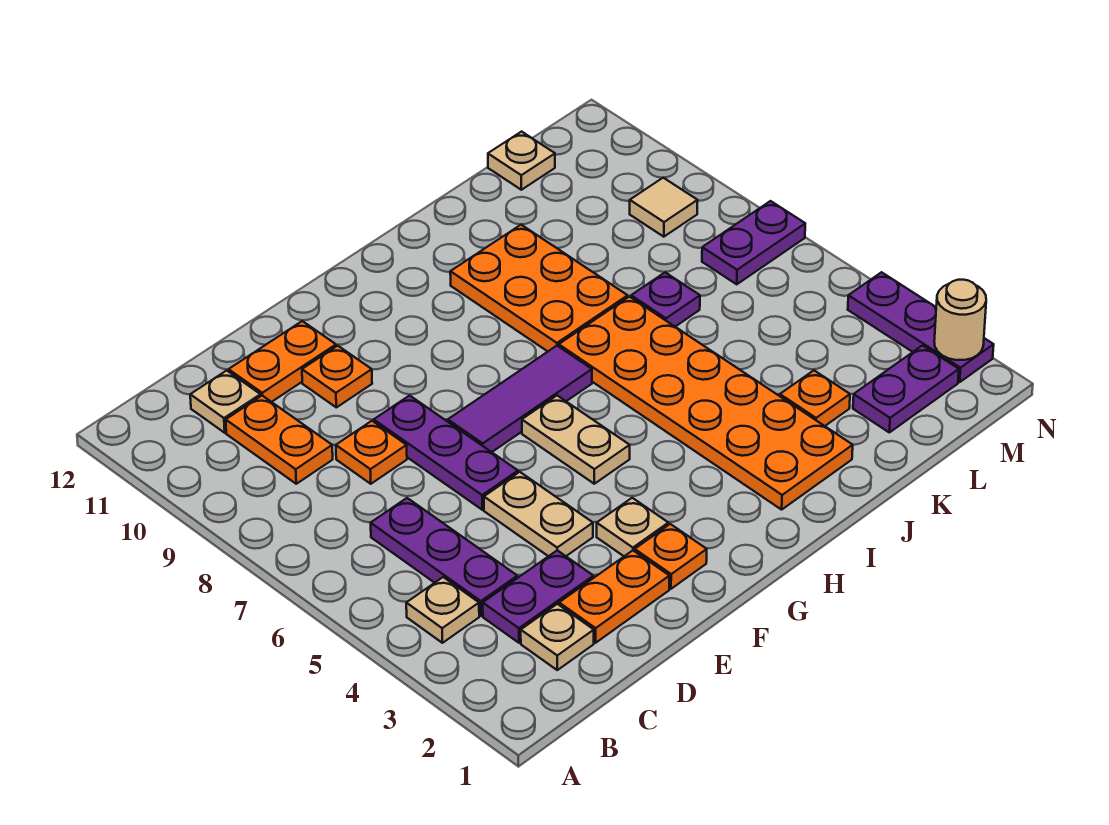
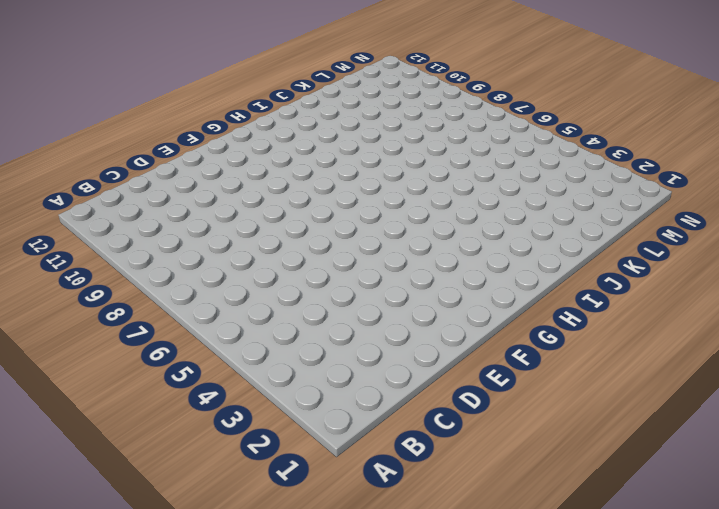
none -> tan plate B4 level 1
none -> tan plate C2 level 1
none -> purple plate C3:D3 level 1

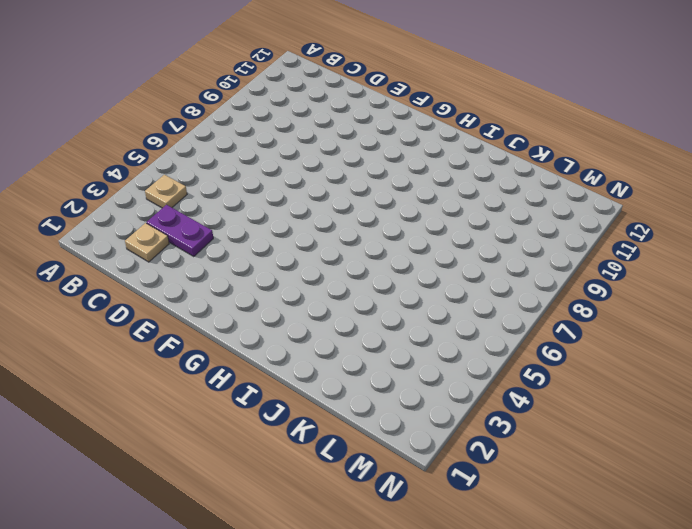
none -> purple plate C4:C6 level 1
none -> orange plate C9:C10 level 1
none -> tan plate C11 level 1

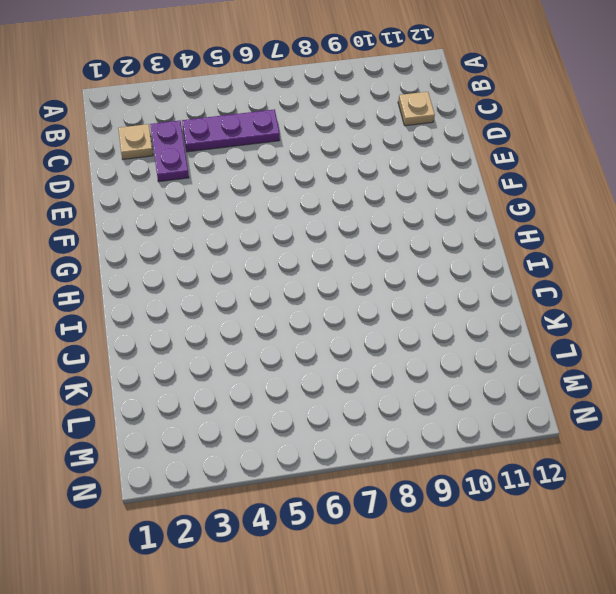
none -> tan plate B4 level 1
none -> orange plate C9:C10 level 1
none -> orange plate D2:E2 level 1

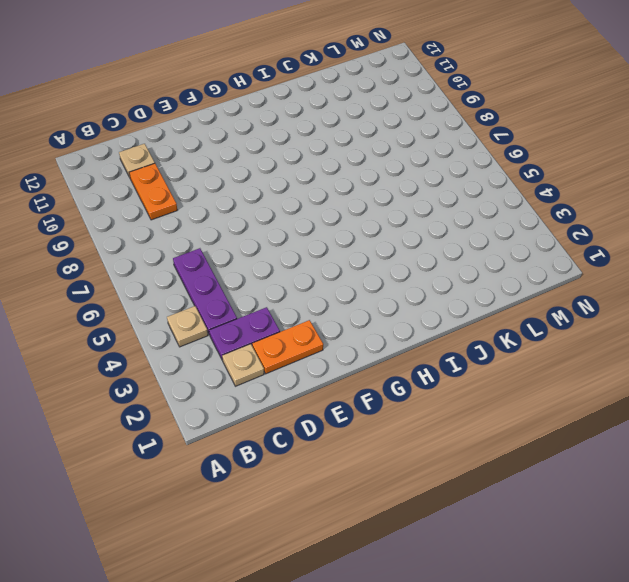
none -> orange plate D8 level 1
none -> orange plate D11:E11 level 1
none -> tan plate E4:E5 level 1

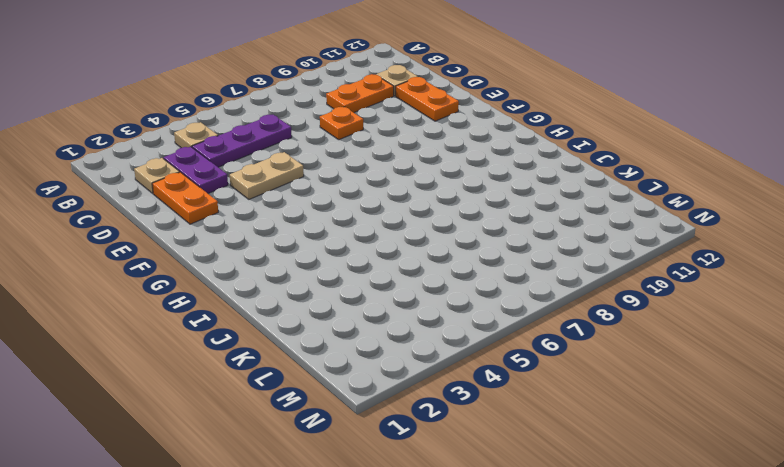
none -> purple plate E6:E8 level 1
none -> orange plate E10 level 1
none -> orange plate F2 level 1

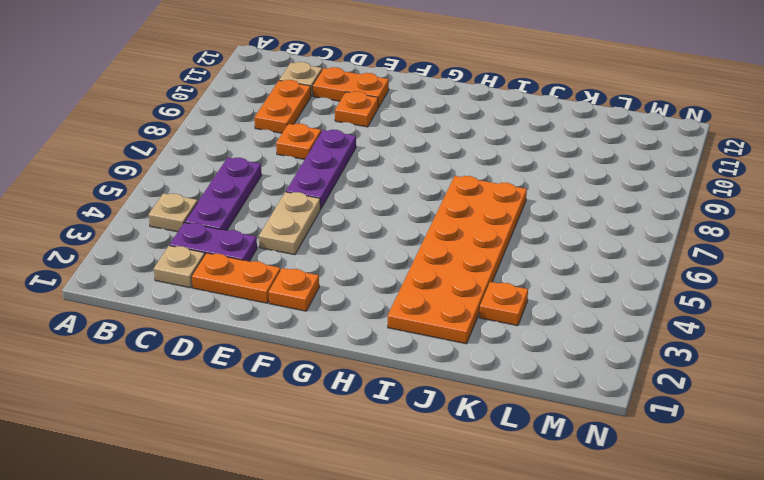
none -> tan plate F3 level 1
none -> purple tile F7:H7 level 1
none -> tan plate G5:G6 level 1

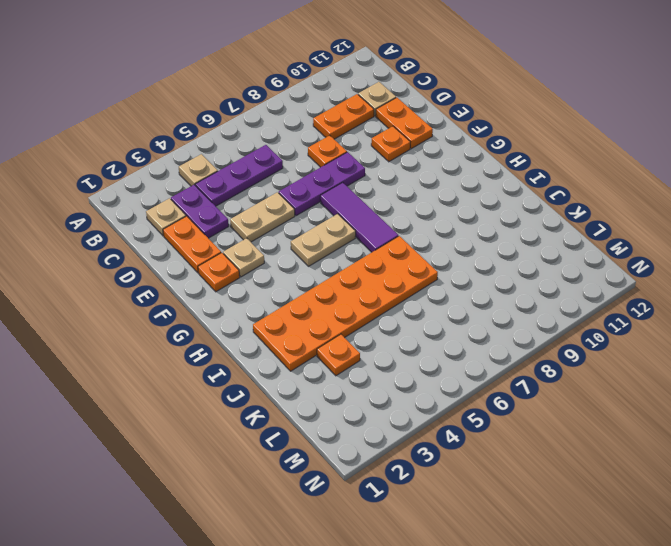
none -> orange plate I8:J10 level 1
none -> purple plate K7 level 1
none -> purple plate L2:M2 level 1

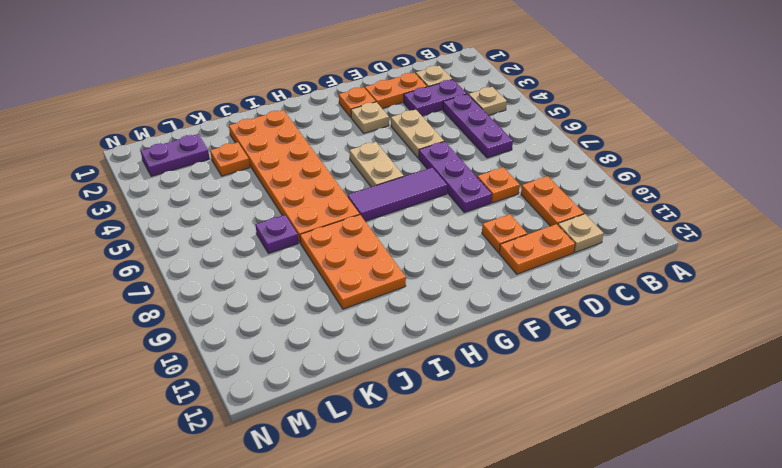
none -> tan plate L12 level 1
none -> purple plate M7:N7 level 1
none -> tan tile M9 level 1

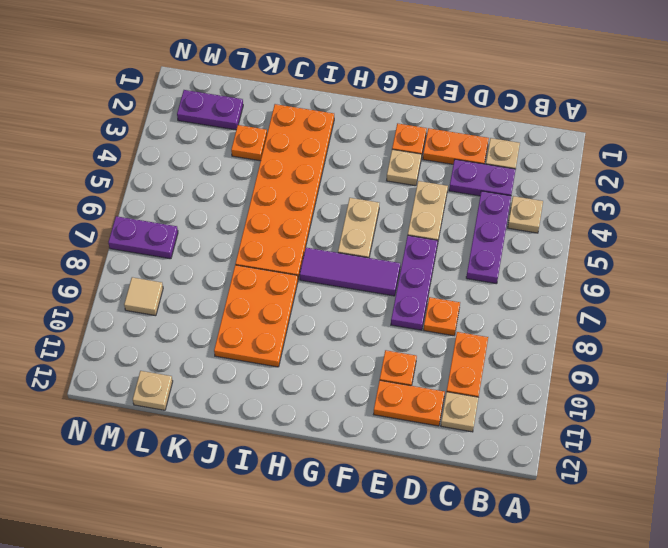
none -> purple plate K7 level 1
none -> purple plate N2:N4 level 1
none -> tan round brick N2 level 2

